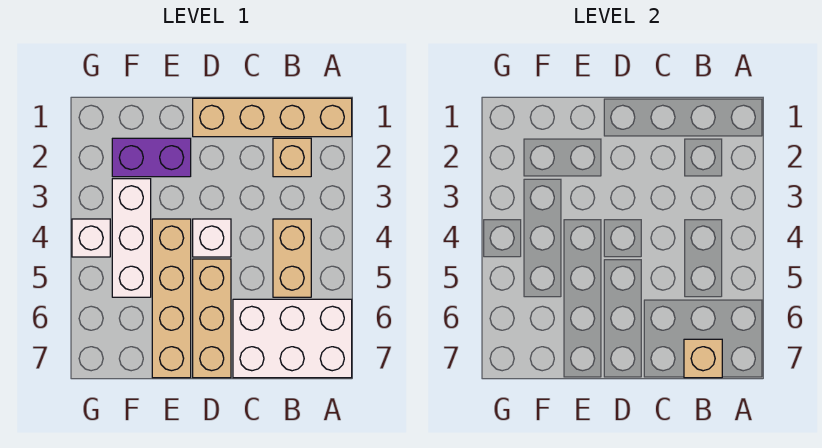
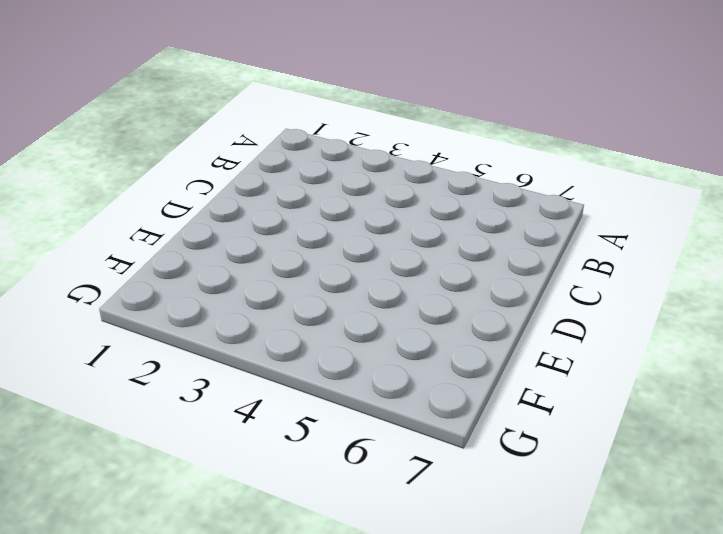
none -> tan brick A1:D1 level 1
none -> white brick A6:C7 level 1

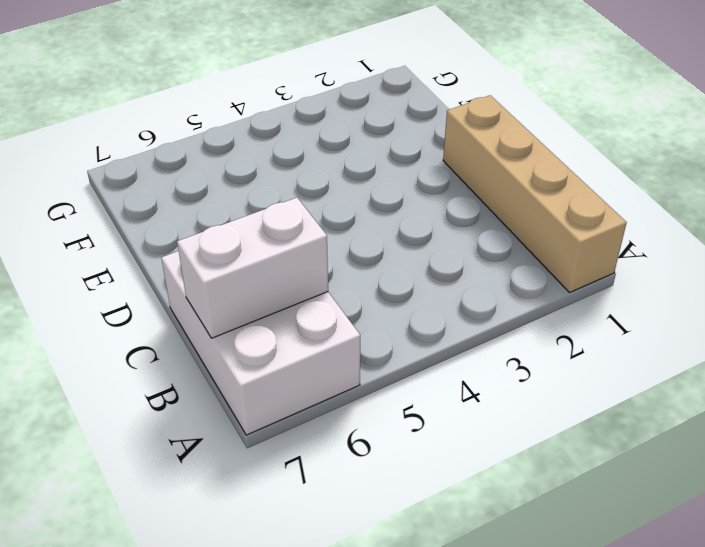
white brick B6:B7 level 2 -> tan brick B7 level 2
none -> tan brick B2 level 1
none -> tan brick B4:B5 level 1

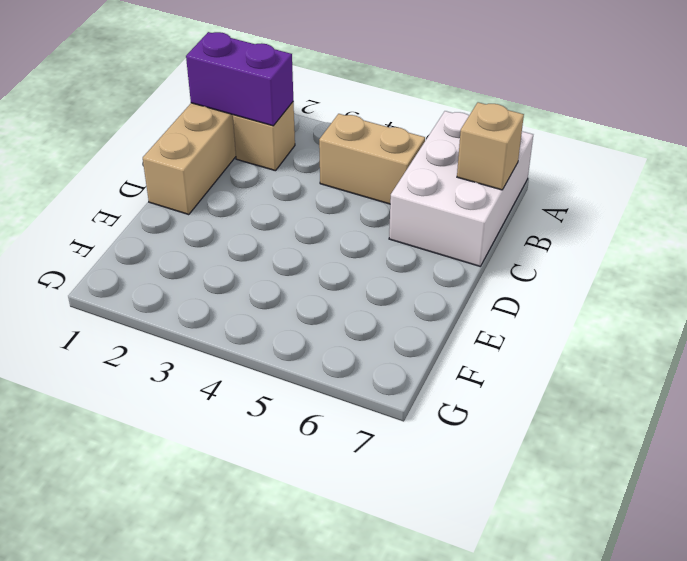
purple brick B1:B2 level 2 -> purple brick E2:F2 level 1
none -> white brick D4 level 1
none -> tan brick D5:D7 level 1

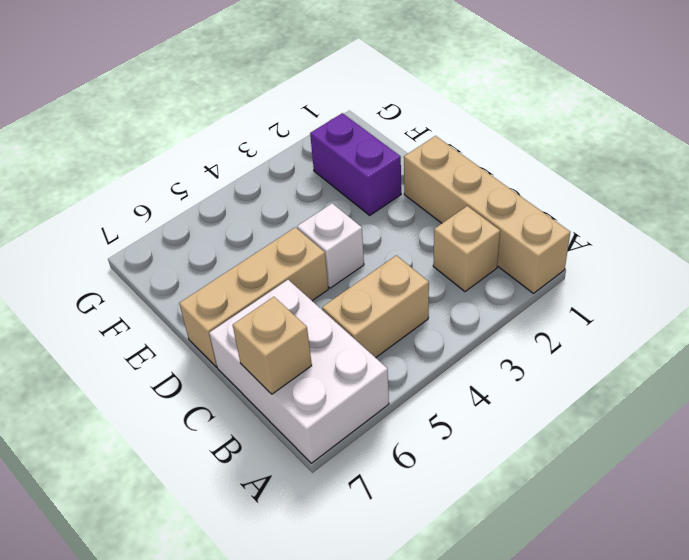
none -> tan brick E4:E7 level 1
none -> white brick F3:F5 level 1

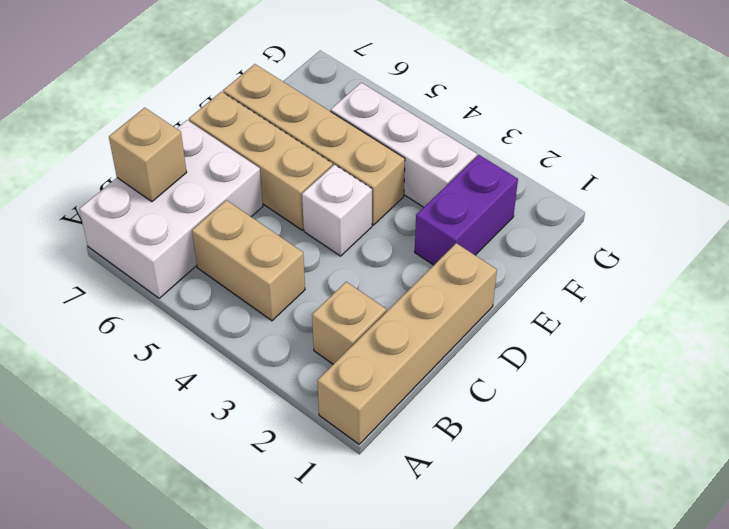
none -> white brick G4 level 1

